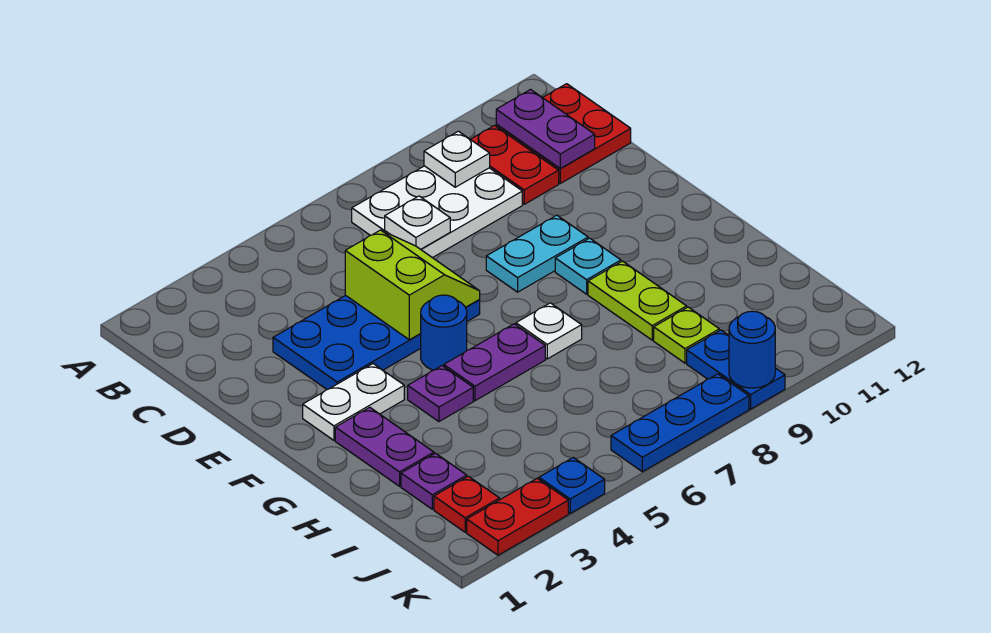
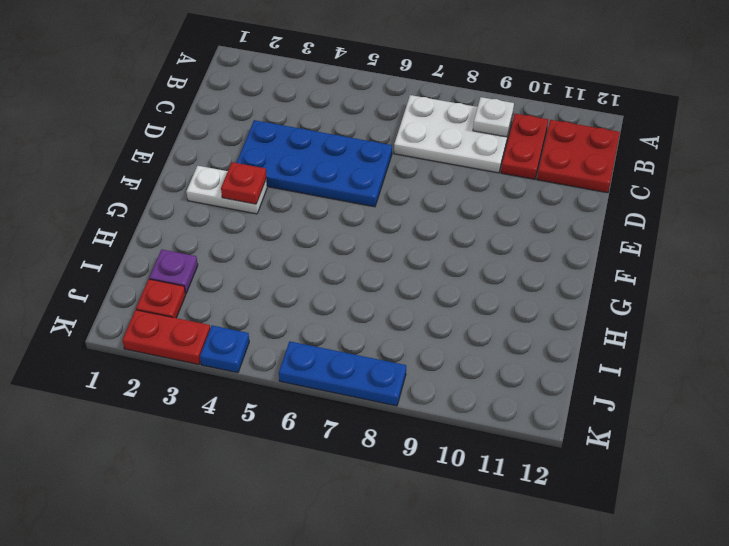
red plate F3 level 2 -> none
none -> cyan plate E8:E9 level 1
none -> blue round brick F5 level 1
none -> cyan plate F9 level 1

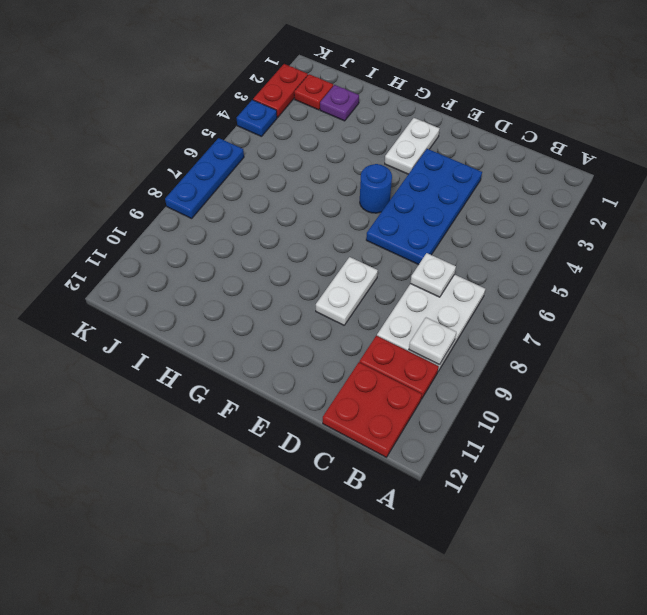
white plate E8:E9 level 1 -> cyan plate E8:E9 level 1
none -> cyan plate F9 level 1
none -> purple plate G2:H2 level 1
none -> purple plate G4 level 1

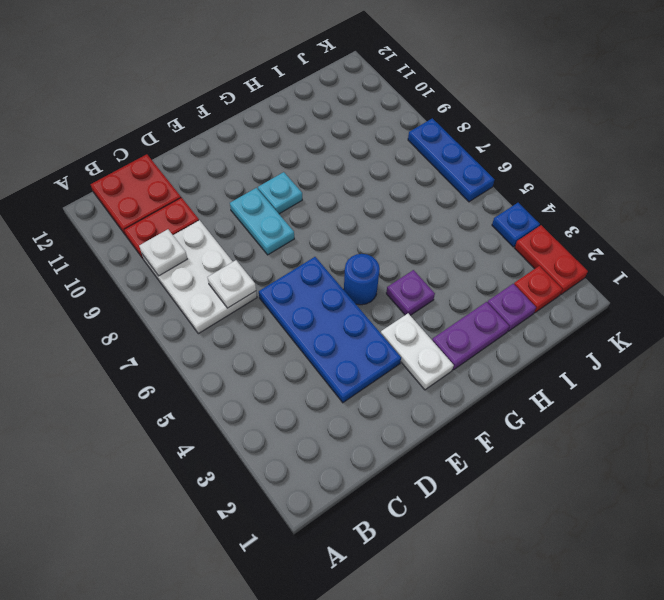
none -> purple plate G5:G6 level 1
none -> white plate G7 level 1
none -> lime plate G9:H9 level 1

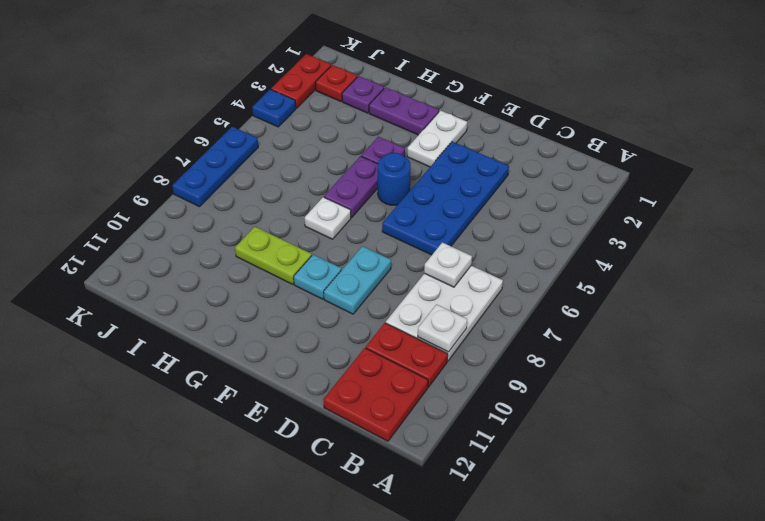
none -> lime plate I9 level 1
none -> blue plate J9:K9 level 1
none -> purple plate B11:C11 level 2

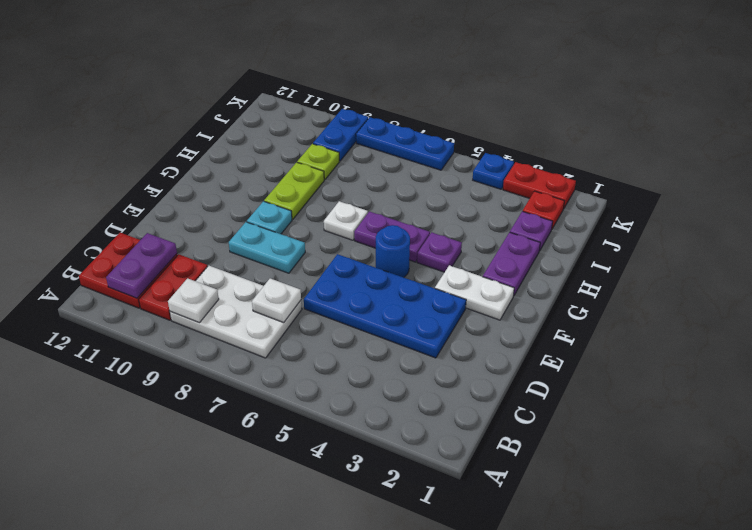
none -> lime slope D5:E6 level 2 top 5
none -> blue round brick K9 level 2

